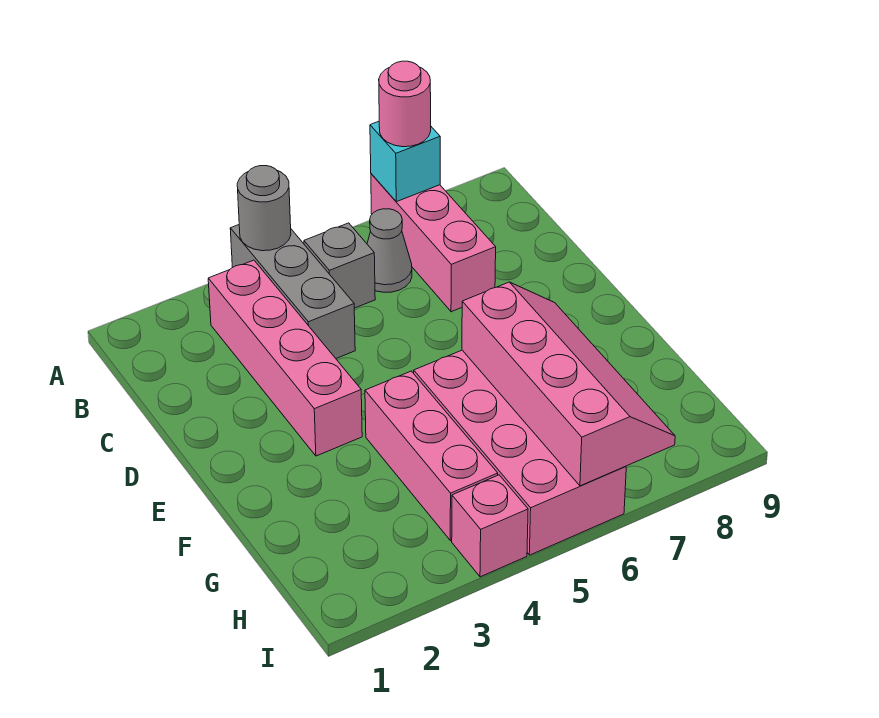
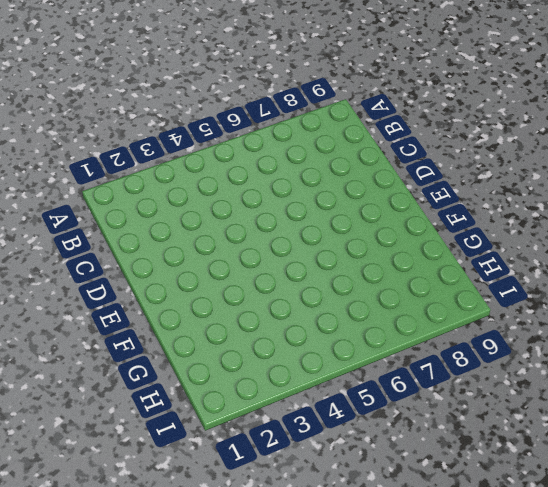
none -> grey brick A4:C4 level 1
none -> pink brick A7:C7 level 1
none -> pink brick B3:E3 level 1

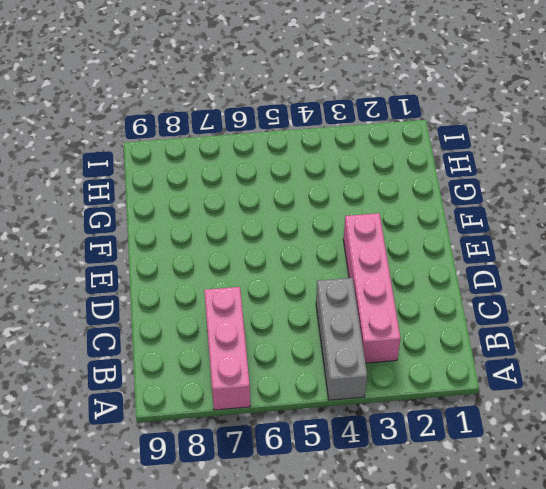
none -> grey brick B5 level 1
none -> grey cone B6 level 1
none -> pink brick F4:H4 level 1

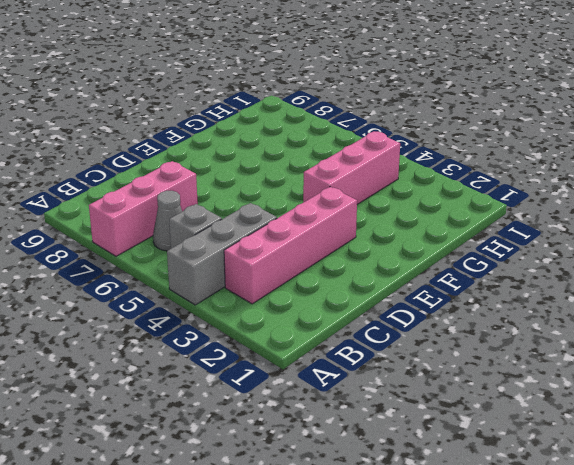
none -> pink brick F5:I6 level 1
none -> pink brick I4 level 1
none -> grey round brick A4 level 2

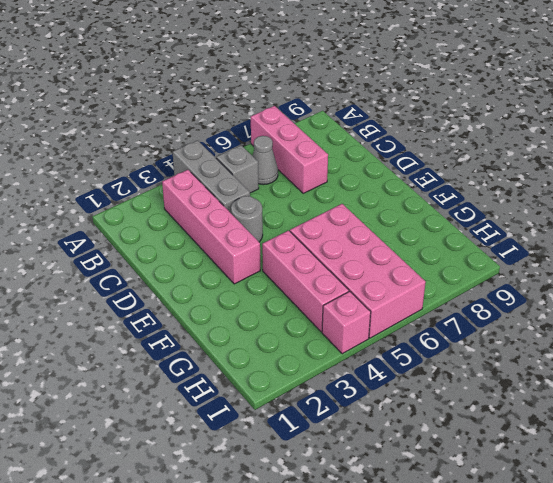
grey round brick D4 level 1 -> grey round brick A4 level 2
none -> cyan brick A7 level 2
none -> pink slope F6:I7 level 2 top 6
none -> pink round brick A7 level 3

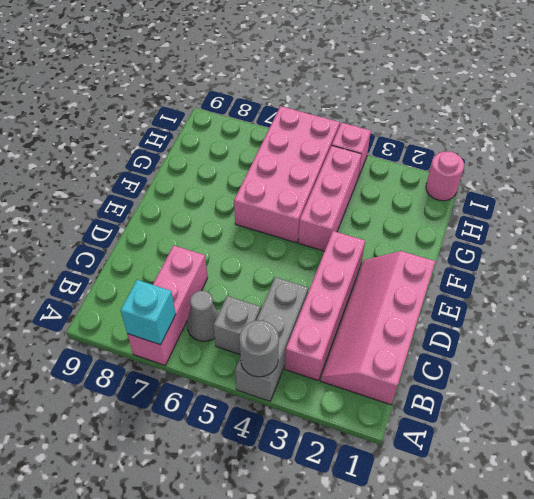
pink slope B1:E2 level 1 top 1 -> pink slope F6:I7 level 2 top 6
pink round brick I1 level 1 -> pink round brick A7 level 3

